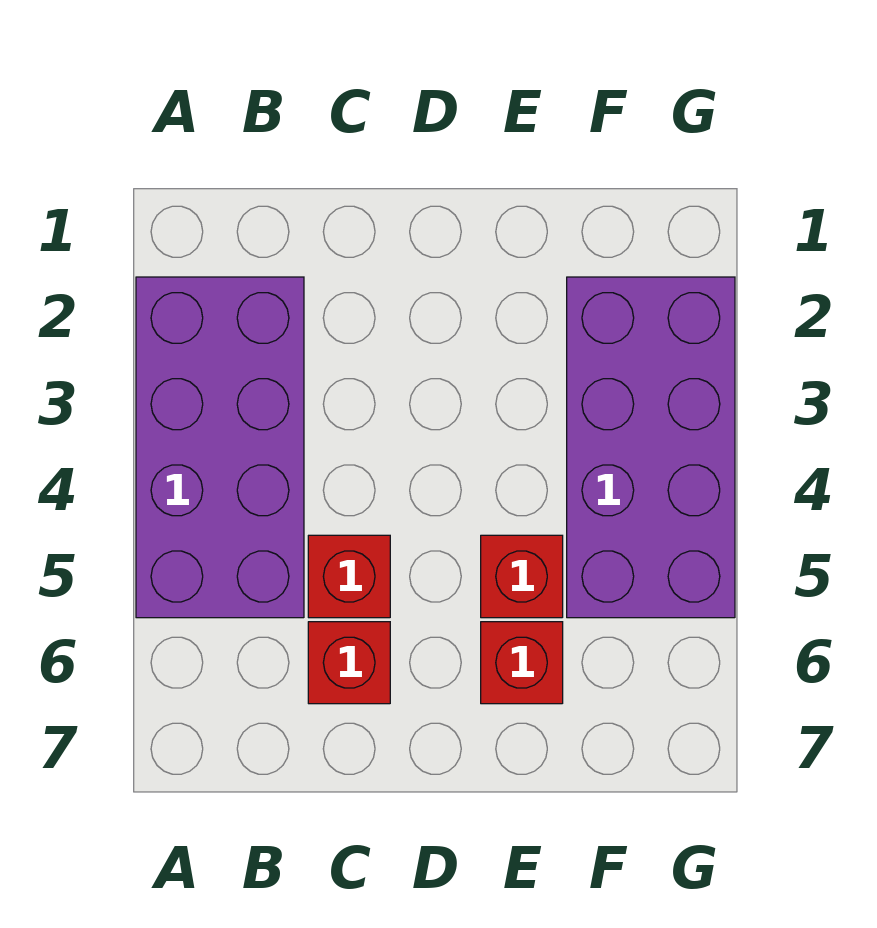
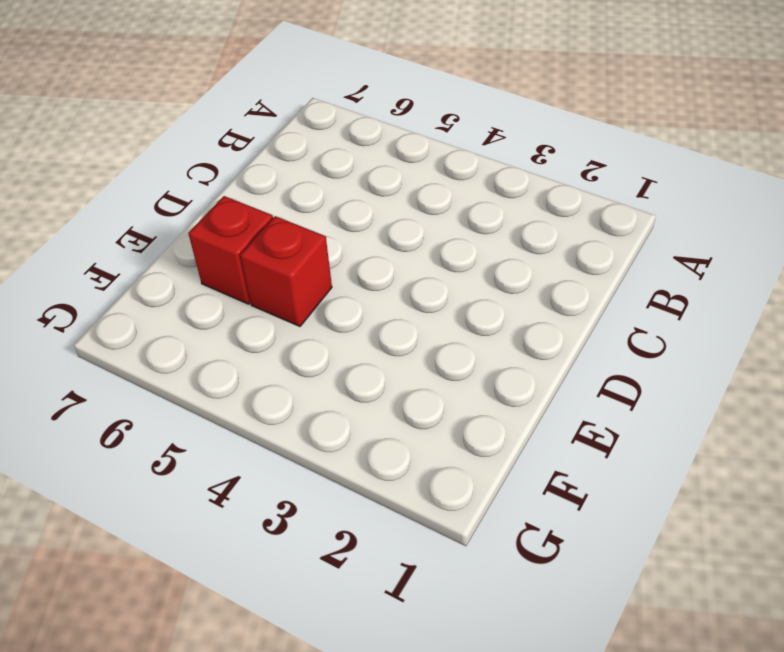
none -> purple brick A2:B5 level 1
none -> red brick C5 level 1

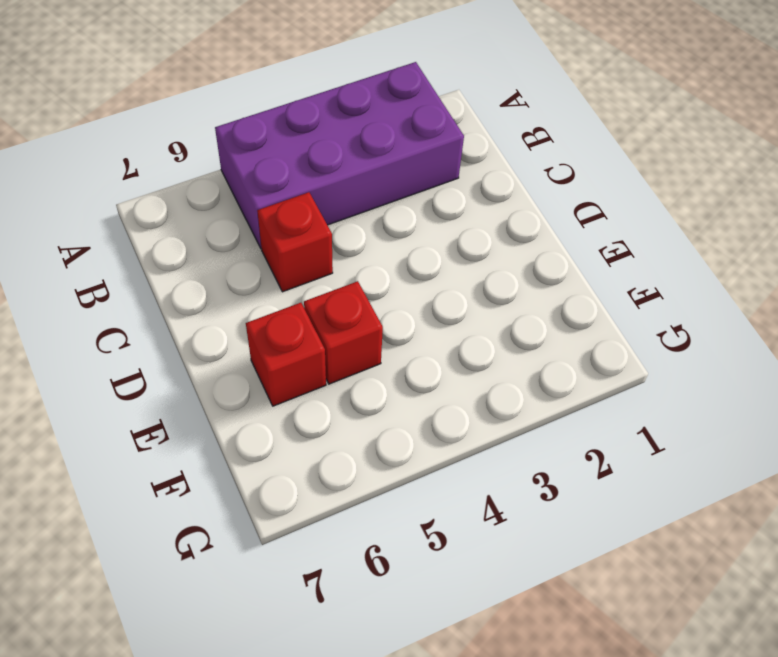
none -> red brick C6 level 1
none -> purple brick F2:G5 level 1

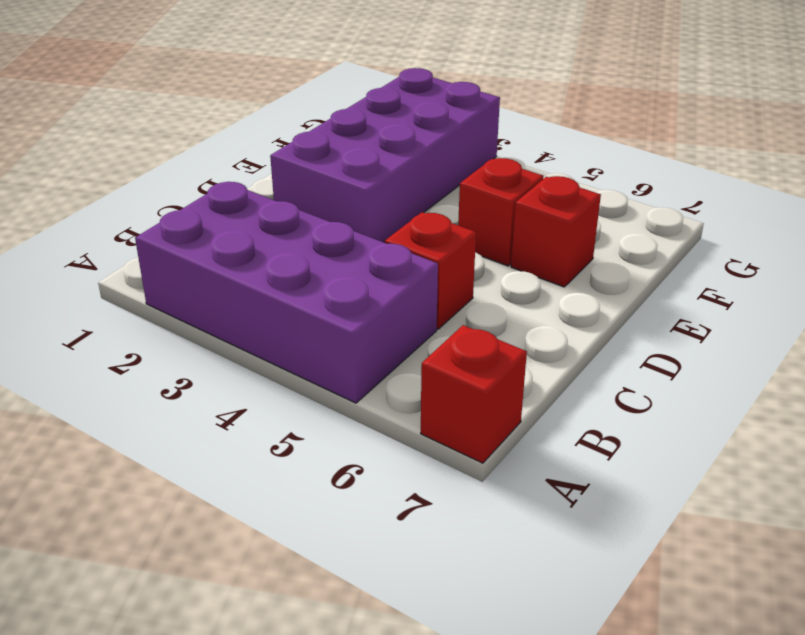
red brick A7 level 1 -> red brick C6 level 1
purple brick D2:G3 level 1 -> purple brick F2:G5 level 1

